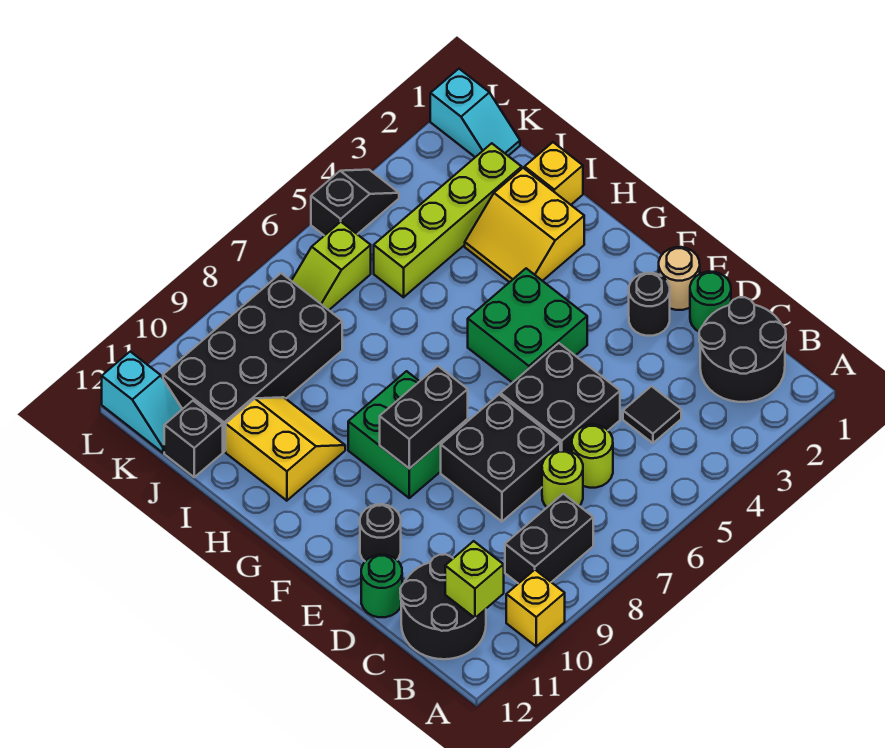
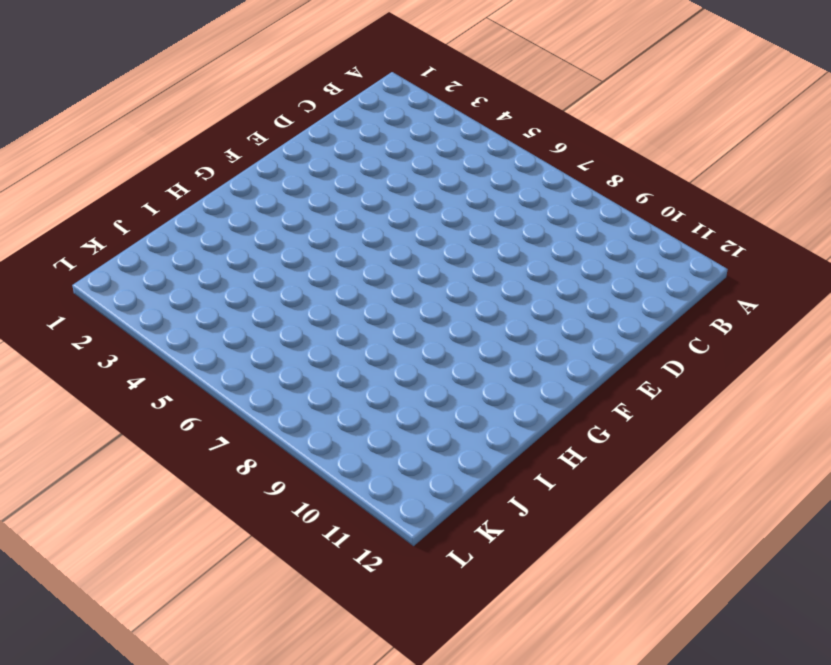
none -> yellow brick A10 level 1
none -> black round brick B1:C2 level 1
none -> black brick B8:B9 level 1

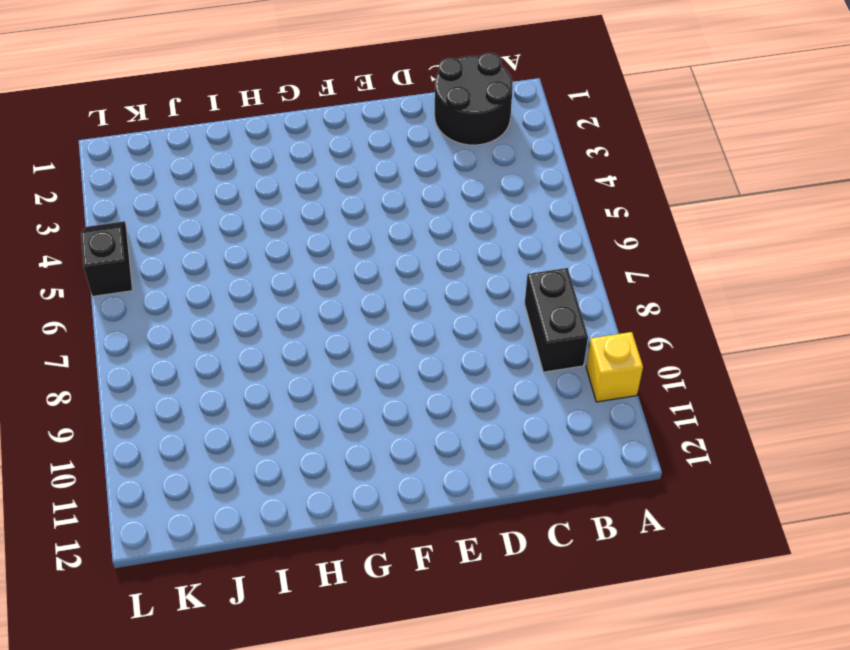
none -> black round brick B11:C12 level 1
none -> black tile C4 level 1
none -> lime round brick C6 level 1

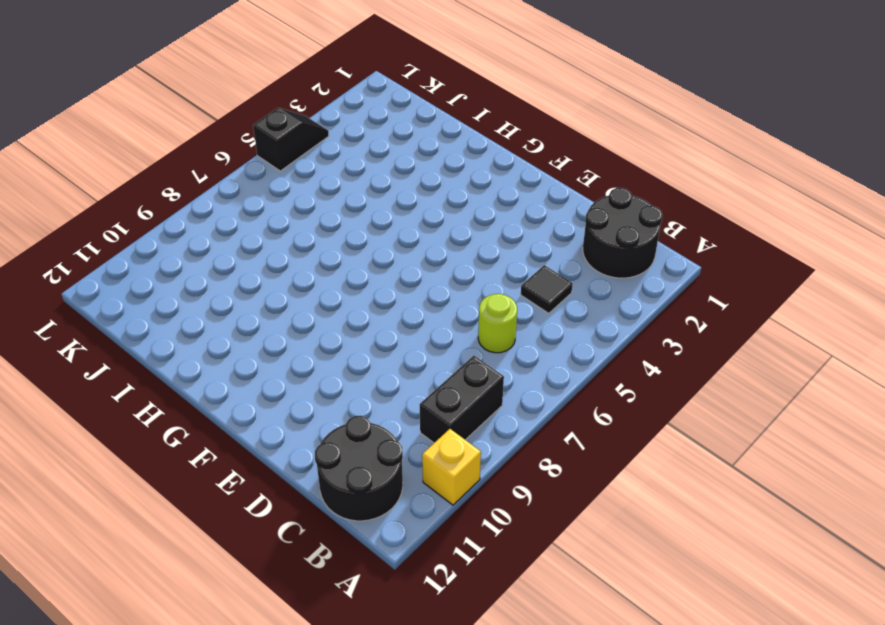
none -> lime round brick C7 level 1
none -> green round brick D1 level 1
none -> black brick D5:E6 level 1

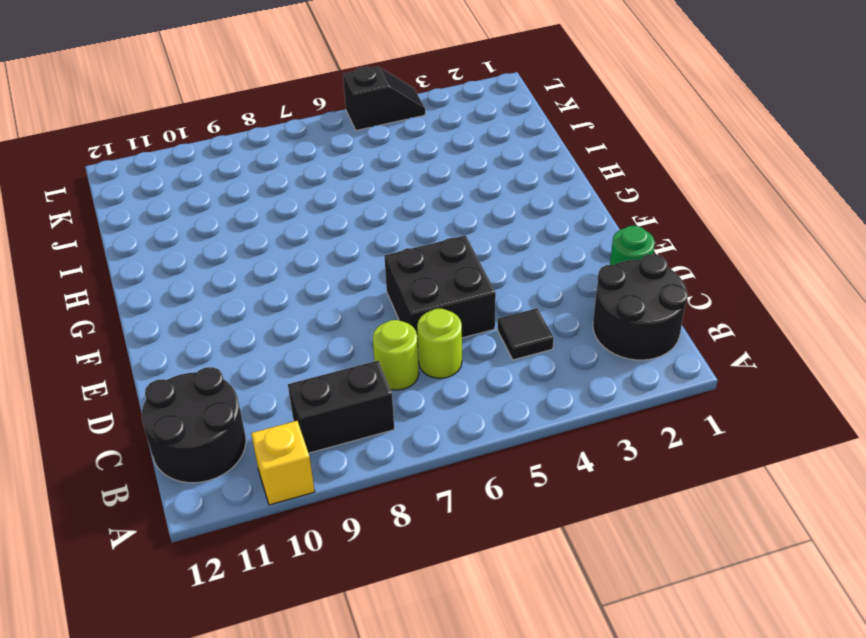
none -> black brick D7:E8 level 1
none -> green round brick D12 level 1
none -> tan round brick E1 level 1

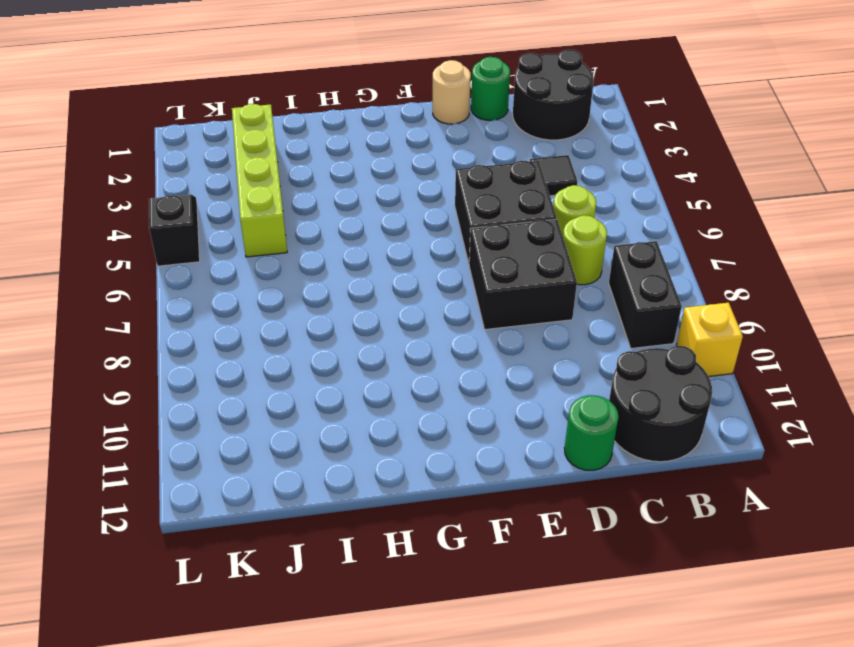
none -> black round brick E2 level 1
none -> black round brick E11 level 1
none -> green brick F4:G5 level 1

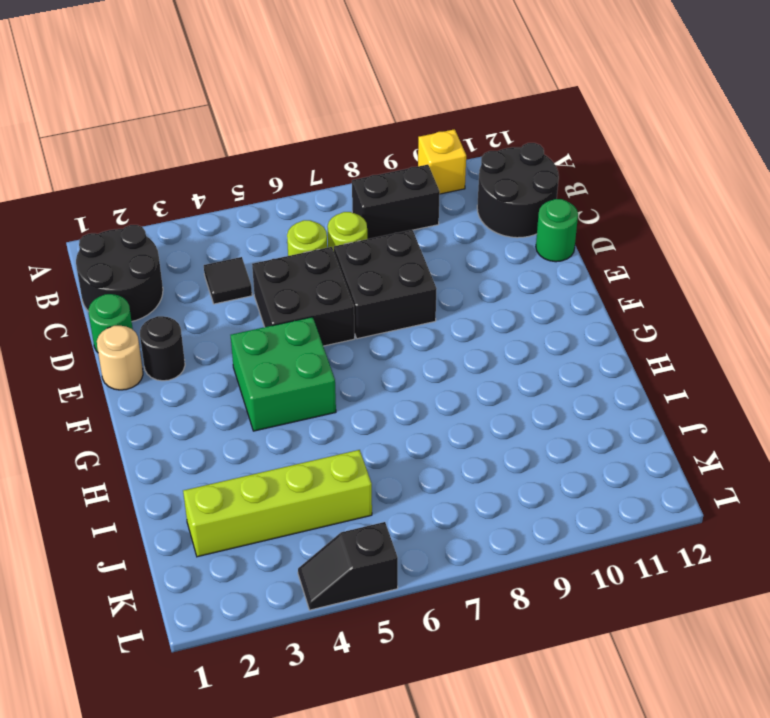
none -> black round brick E11 level 1
none -> green brick F8:G9 level 1
none -> yellow slope H2:I3 level 1 top 2

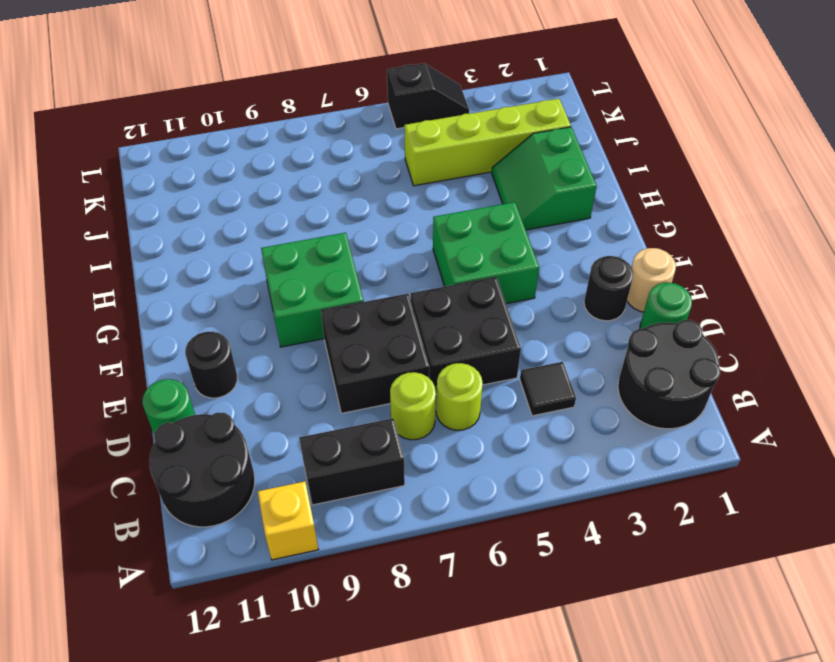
green slope H2:I3 level 1 top 2 -> yellow slope H2:I3 level 1 top 2
none -> yellow slope H10:I11 level 1 top 11
none -> yellow brick I1 level 1
none -> black brick J8:K11 level 1

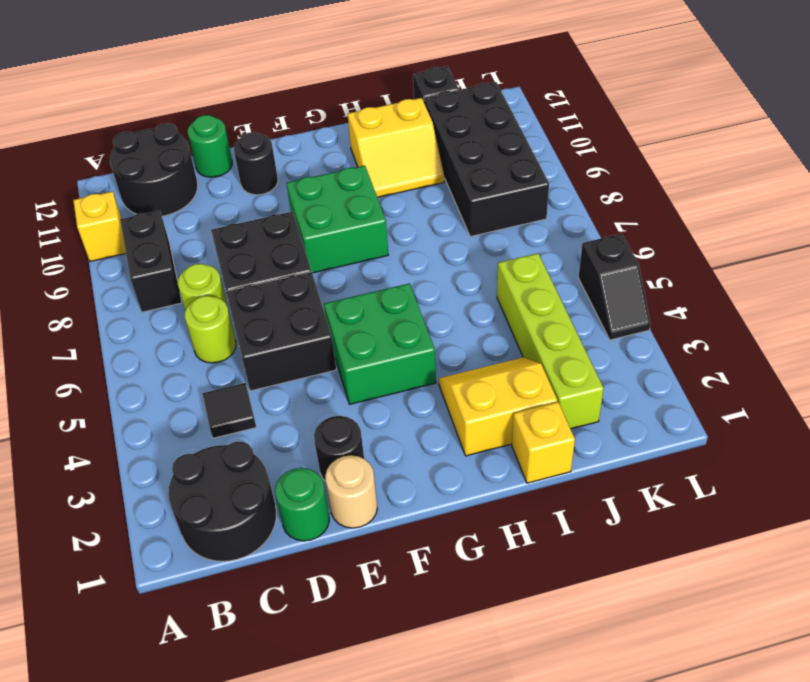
none -> cyan slope K1:L1 level 1 top L
none -> lime slope K6:K7 level 1 top 6
none -> cyan slope K12:L12 level 1 top L

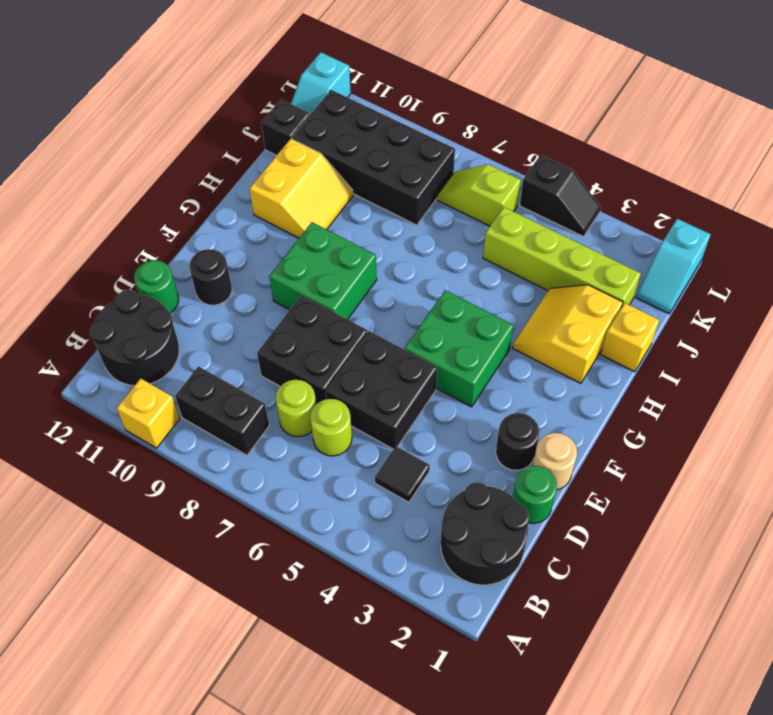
none -> lime brick B11 level 2
none -> black brick F8:F9 level 2

